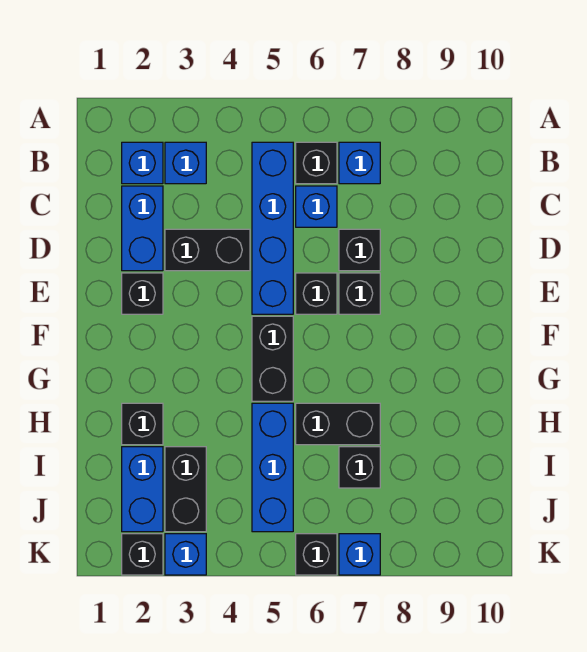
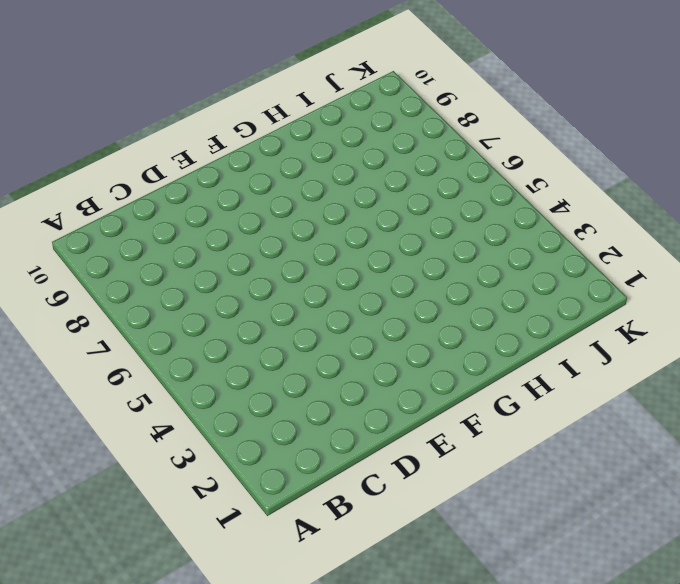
none -> blue brick B2 level 1
none -> blue brick B3 level 1
none -> blue brick B5:E5 level 1

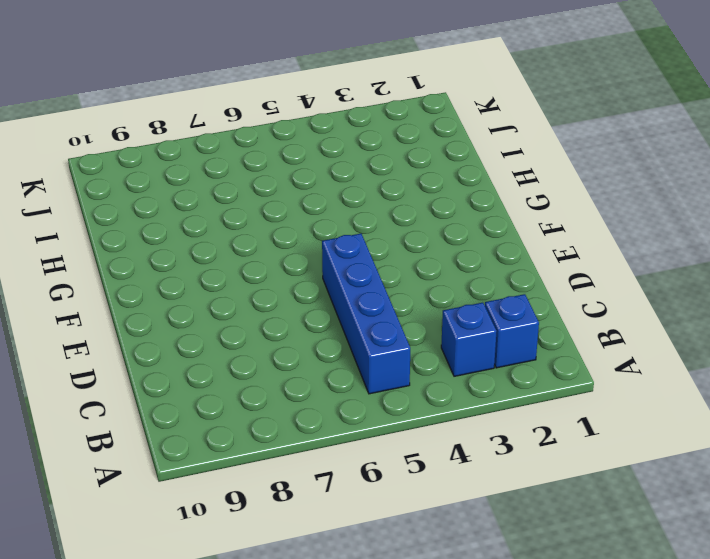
none -> black brick B6 level 1
none -> blue brick B7 level 1
none -> blue brick C2:D2 level 1

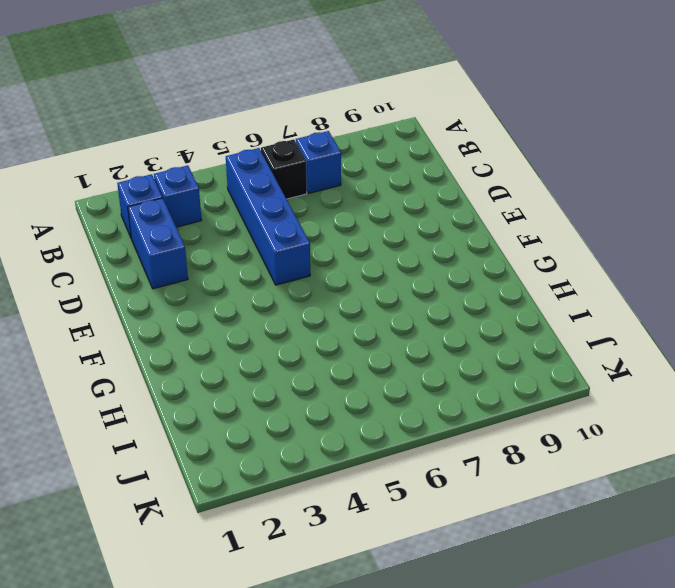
none -> blue brick C6 level 1
none -> black brick D3:D4 level 1
none -> black brick D7 level 1

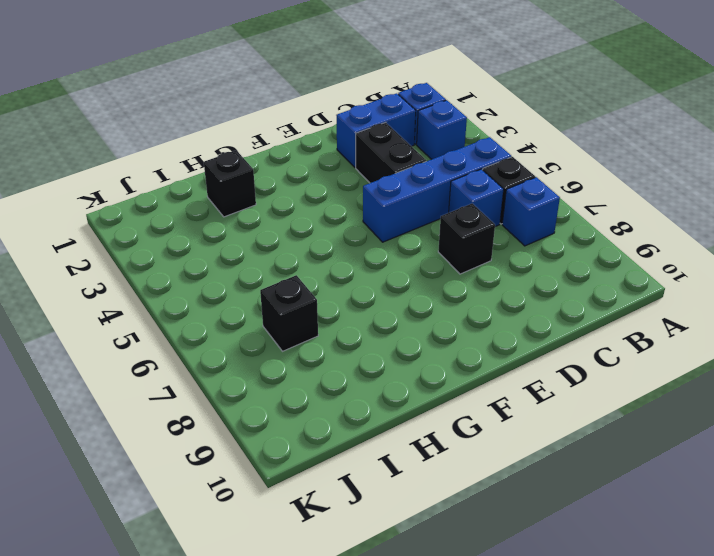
none -> black brick E2 level 1
none -> black brick E6 level 1
none -> black brick E7 level 1

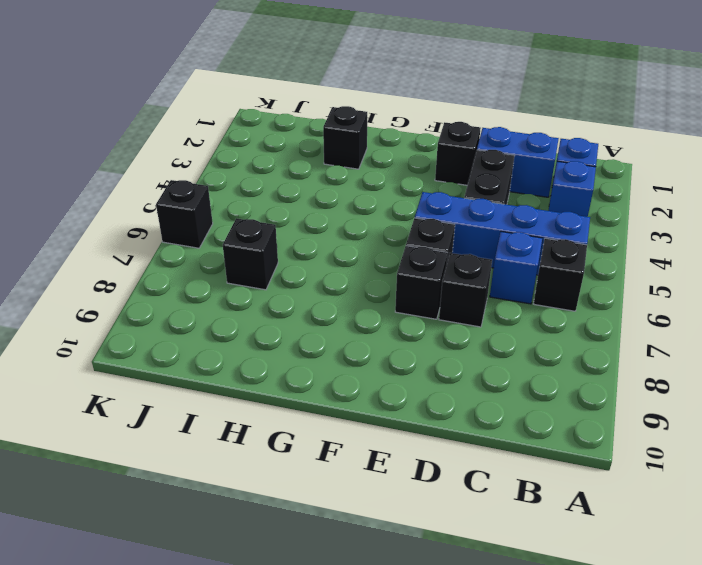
none -> blue brick B7 level 1
none -> black brick F5:G5 level 1
none -> blue brick H5:J5 level 1

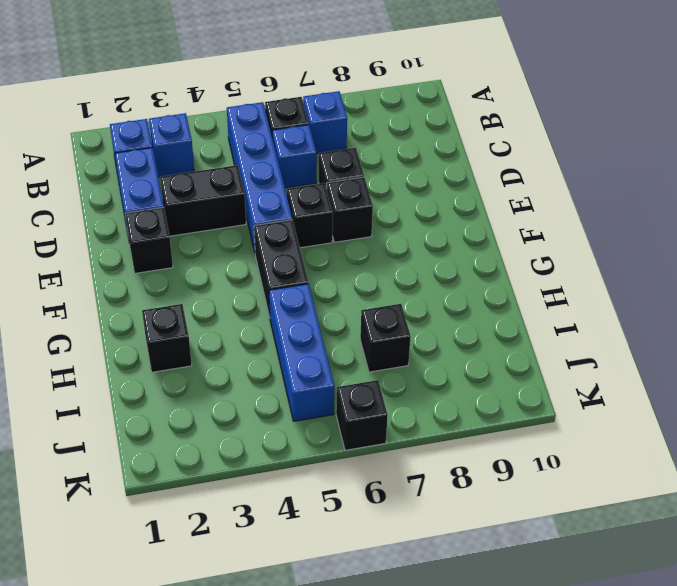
none -> black brick H6:H7 level 1
none -> blue brick I2:J2 level 1
none -> black brick I3:J3 level 1

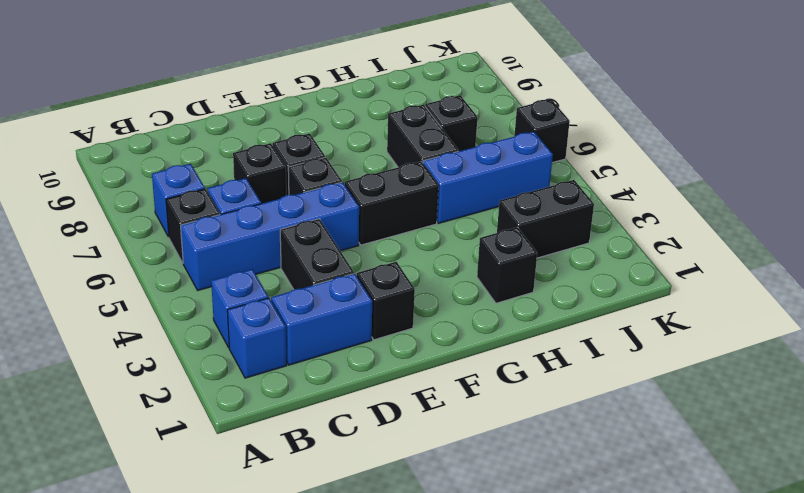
none -> blue brick I2:J2 level 1
none -> black brick K2 level 1
none -> blue brick K3 level 1

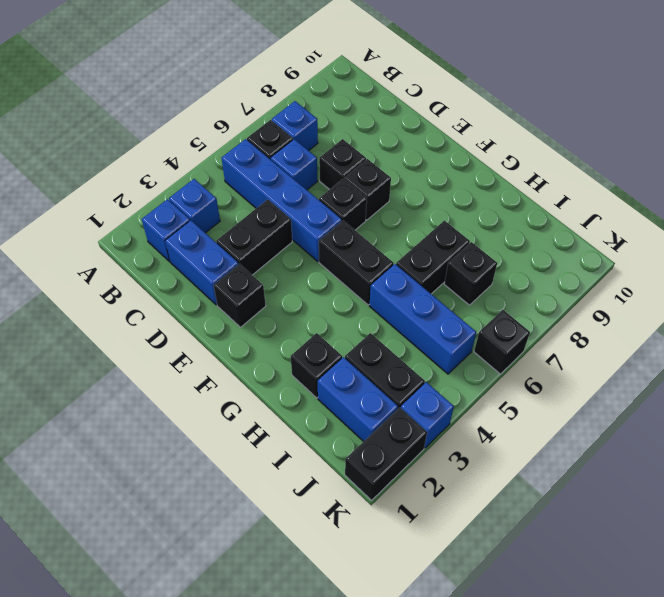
black brick K1:K2 level 1 -> black brick K2 level 1
none -> blue brick K7 level 1

